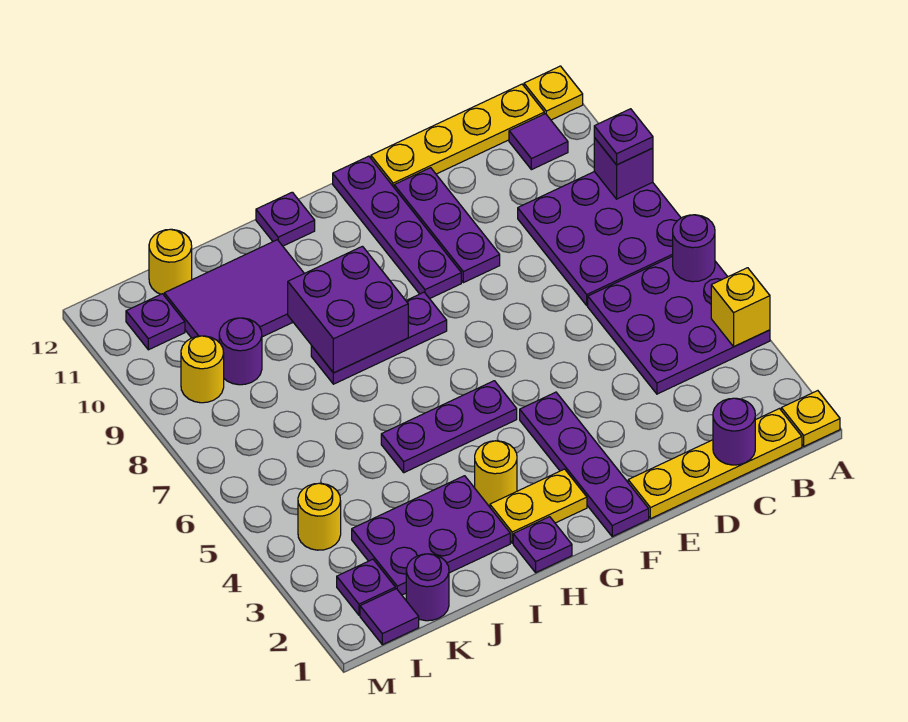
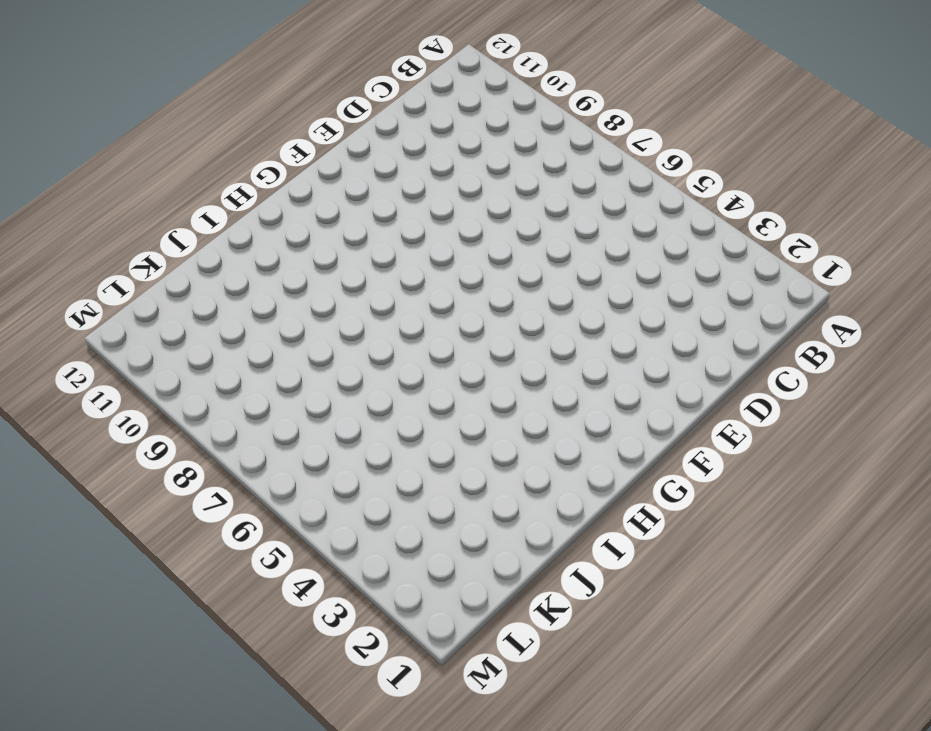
none -> yellow plate A1 level 1
none -> purple plate A4:C6 level 1
none -> purple plate A7:C9 level 1
none -> yellow plate A12 level 1

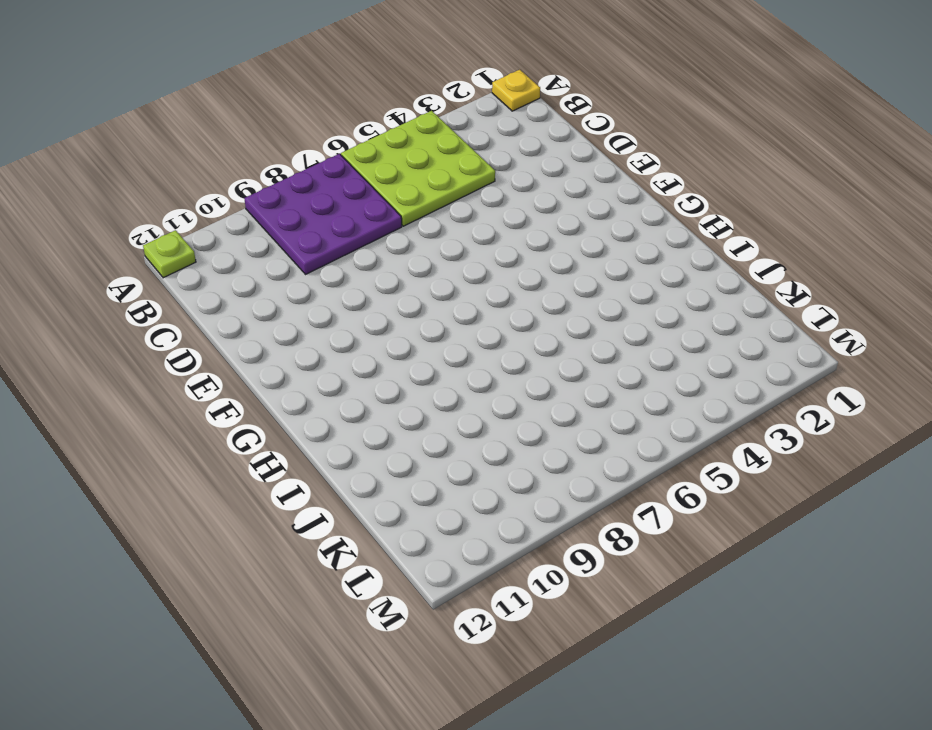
lime plate A4:C6 level 1 -> purple plate A4:C6 level 1
lime plate A12 level 1 -> yellow plate A12 level 1
none -> yellow plate B1:E1 level 1
none -> purple tile B11 level 1
none -> yellow plate B12:E12 level 1
none -> purple plate E9:E11 level 1

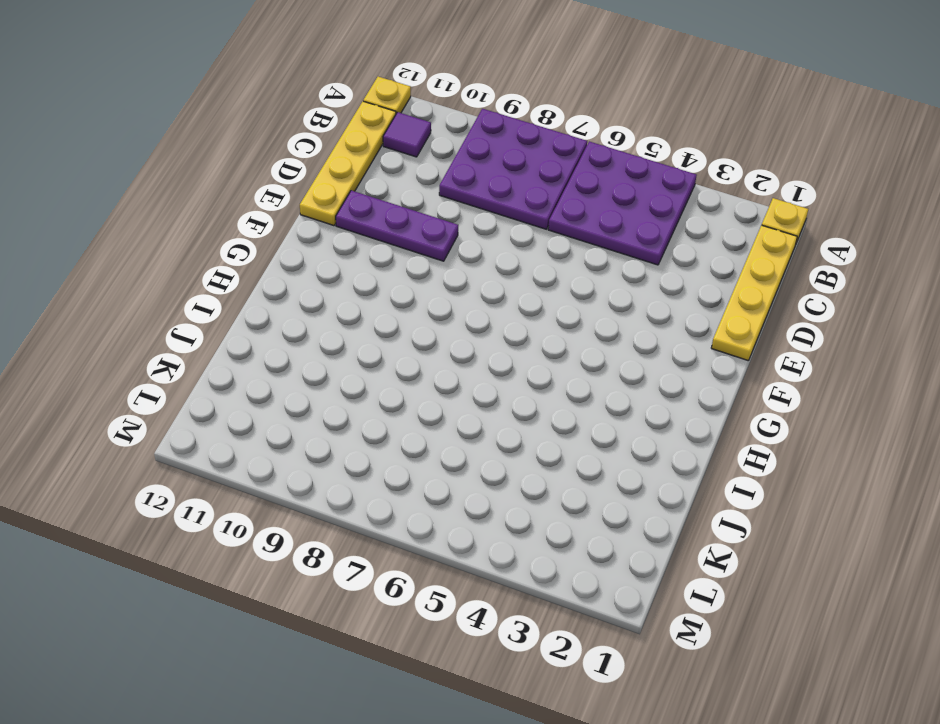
none -> purple plate F1:F4 level 1
none -> purple plate F9:F12 level 1
none -> yellow plate G2:H2 level 1
none -> purple plate G5:I5 level 1

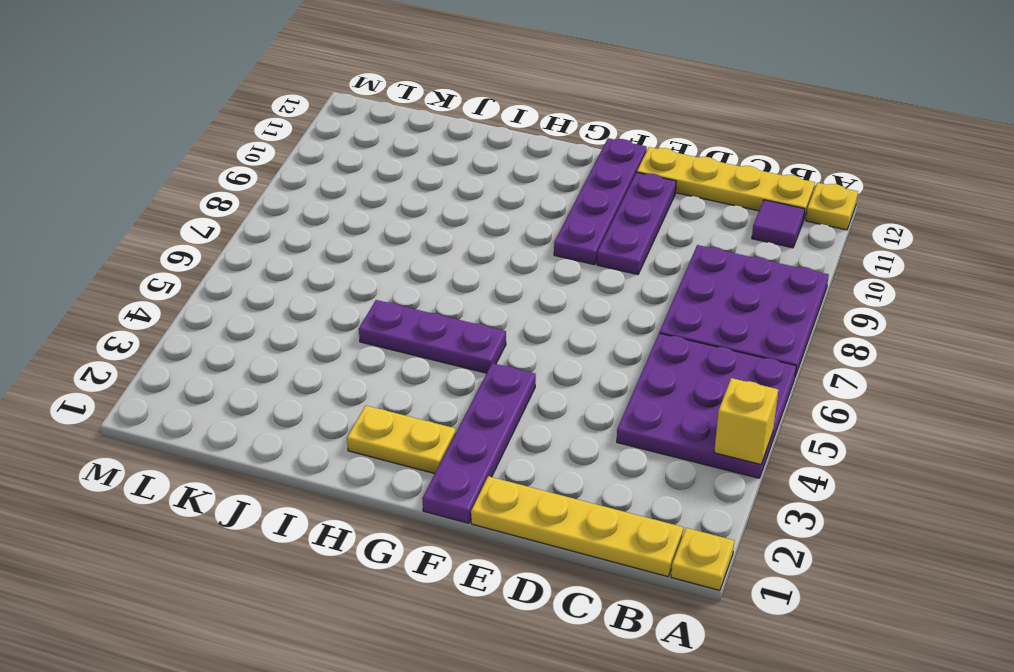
none -> purple plate G8:I8 level 1
none -> purple plate H1 level 1
none -> yellow round brick H3 level 1
none -> purple plate H12 level 1

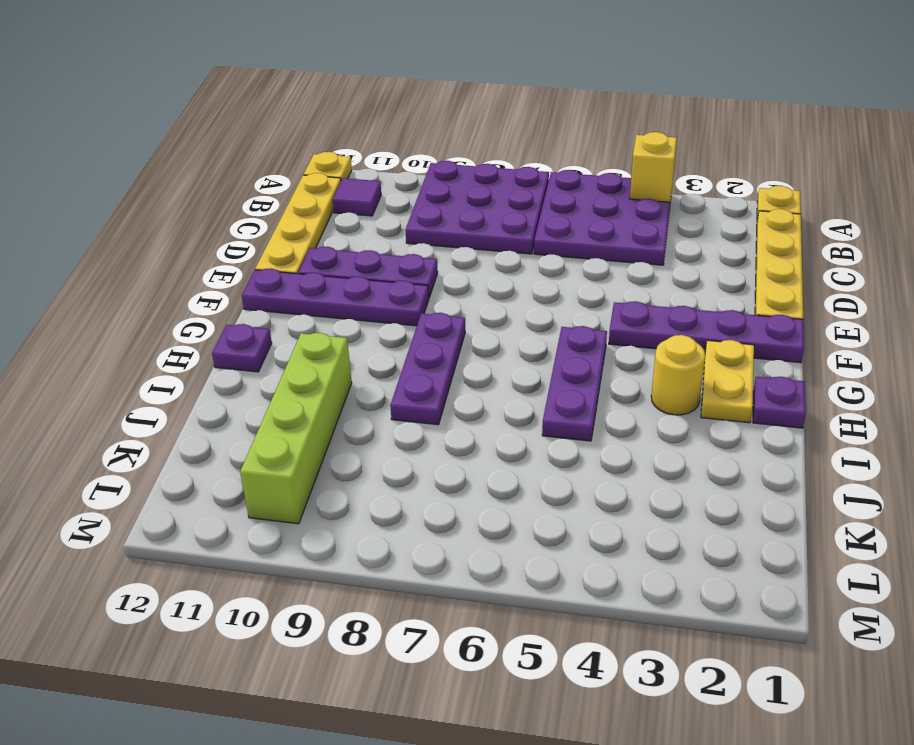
lime brick I10:L10 level 1 -> purple tile I10:K11 level 1
none -> purple plate I2:K3 level 1
none -> purple round brick K1 level 1
none -> purple round brick K9 level 1
none -> yellow round brick K12 level 1

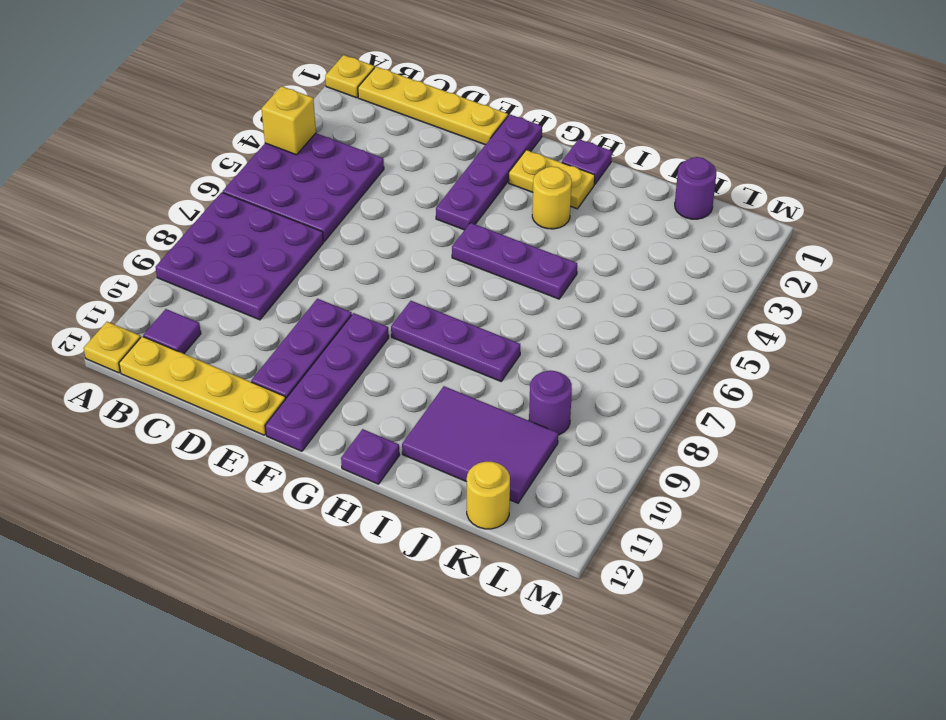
none -> purple plate I2:K3 level 1
none -> purple tile L1 level 1
none -> purple plate L2 level 1
none -> yellow round brick L4 level 1

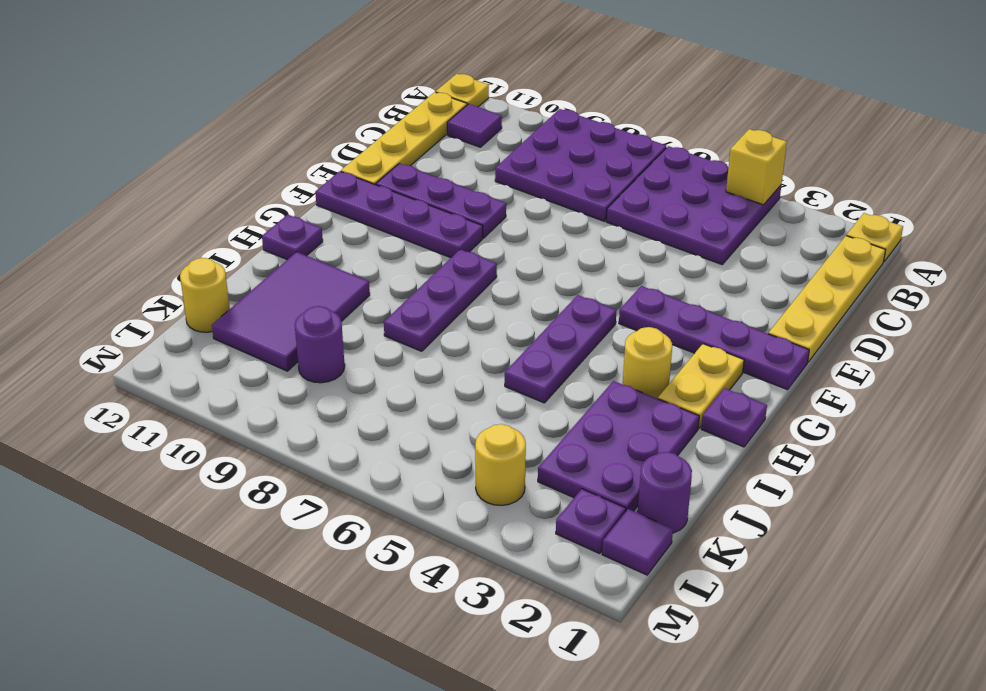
none -> yellow round brick L9 level 1
none -> purple plate L11 level 1
none -> purple round brick A6 level 2
none -> purple brick A9 level 2

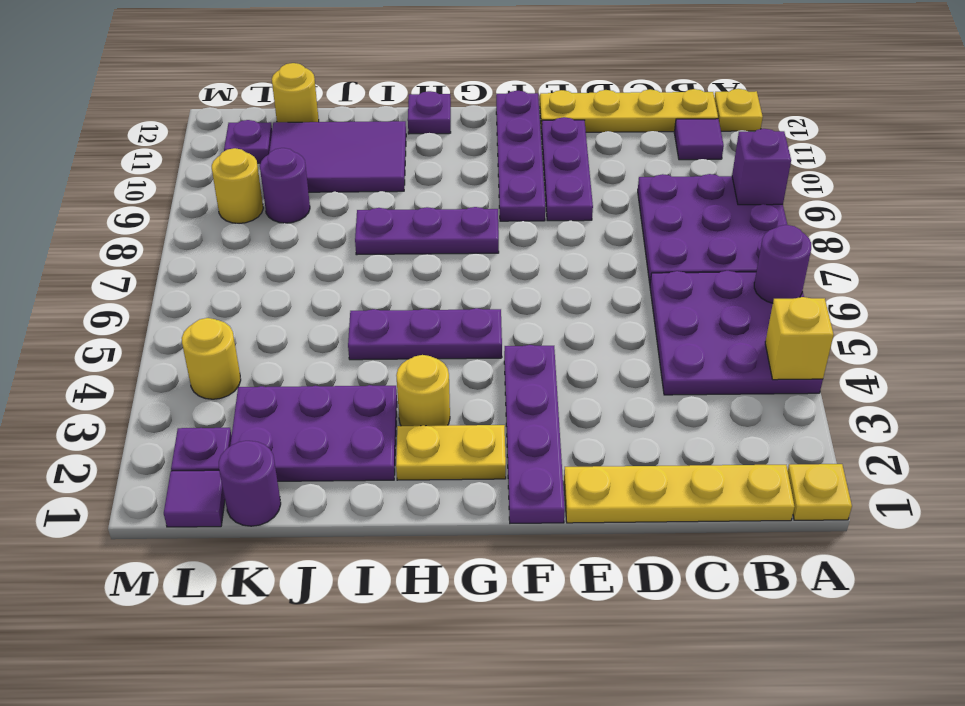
none -> purple plate H1 level 1
none -> purple round brick C1 level 2
none -> purple brick H8:I9 level 2
none -> purple plate A9 level 3

